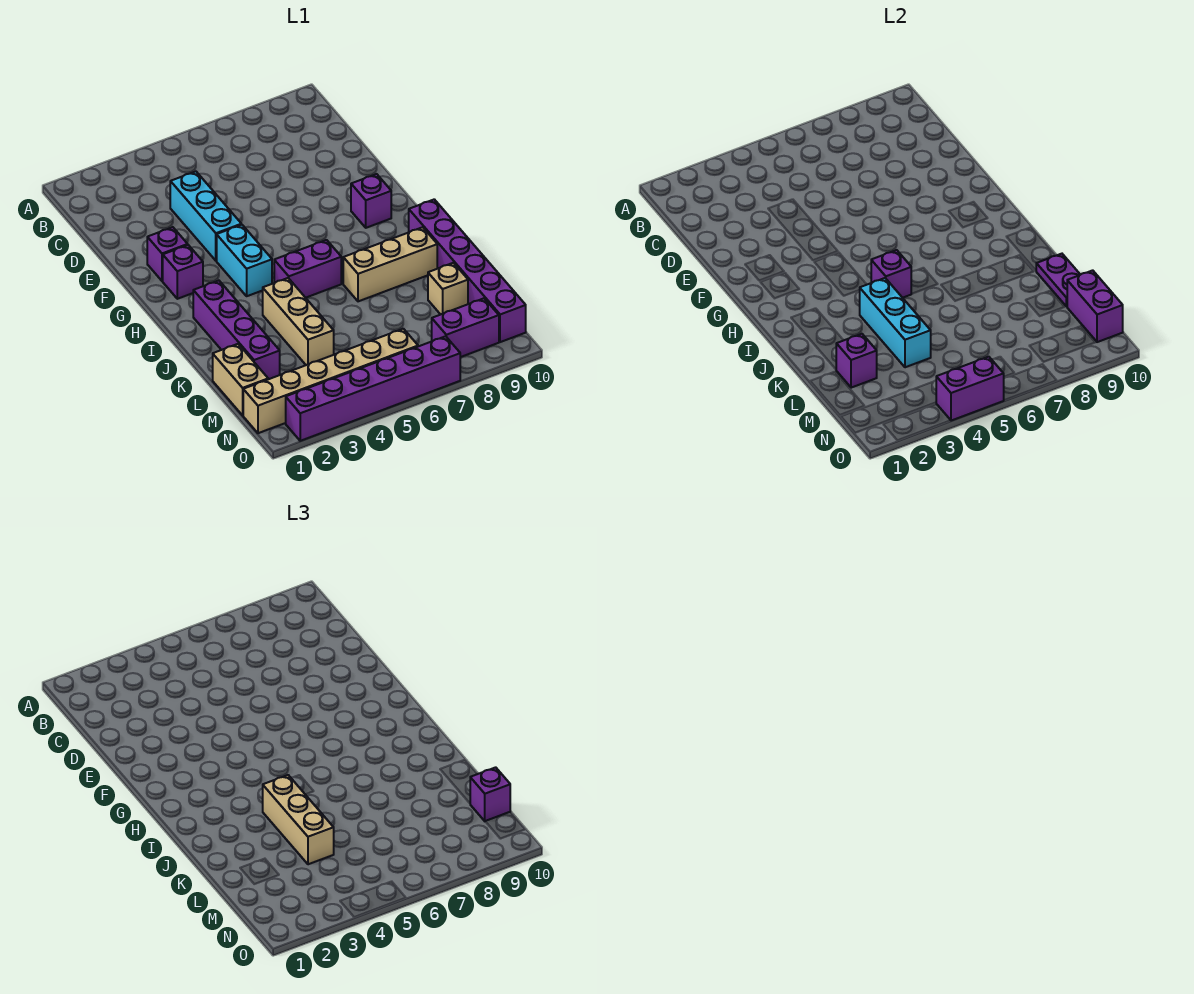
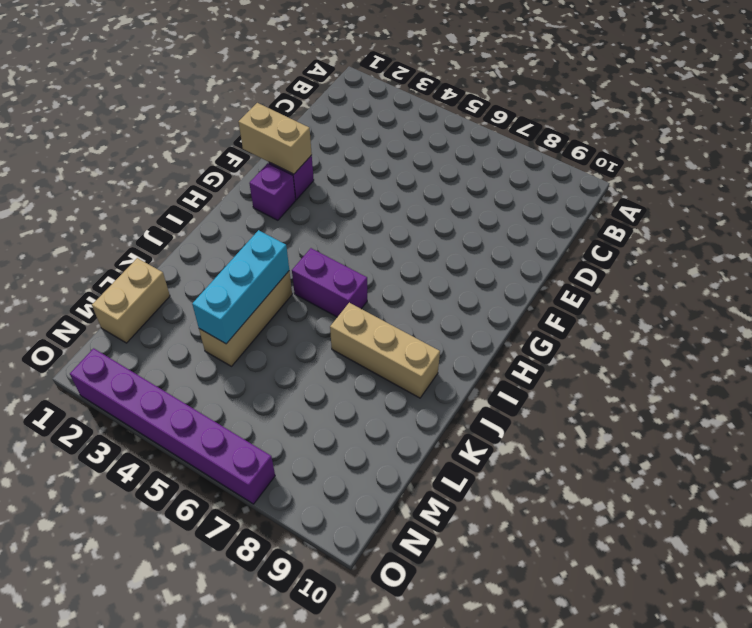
tan brick F1:F2 level 2 -> none
none -> cyan brick D4:F4 level 1
none -> cyan brick G4:H4 level 1
none -> purple brick G9 level 1

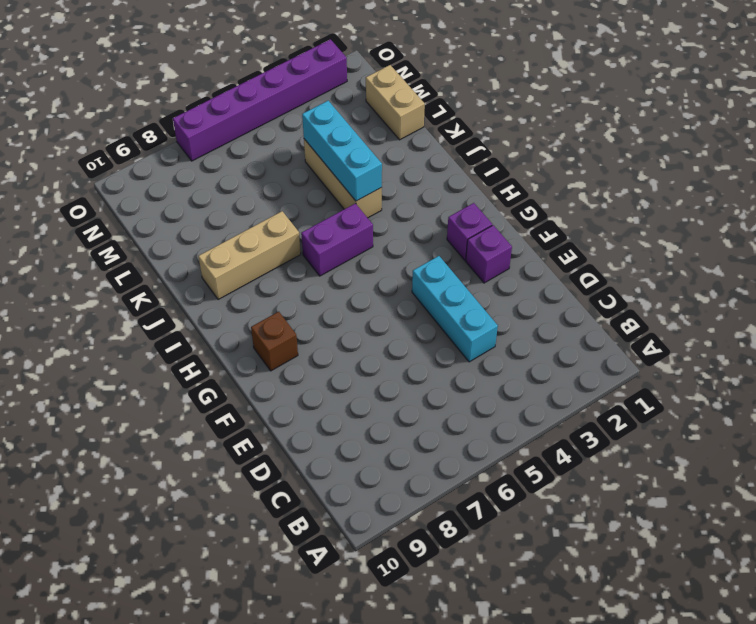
brown brick G9 level 1 -> purple brick G9 level 1
none -> cyan brick G4:H4 level 1
none -> purple brick I2:L2 level 1
none -> purple brick I10:N10 level 1

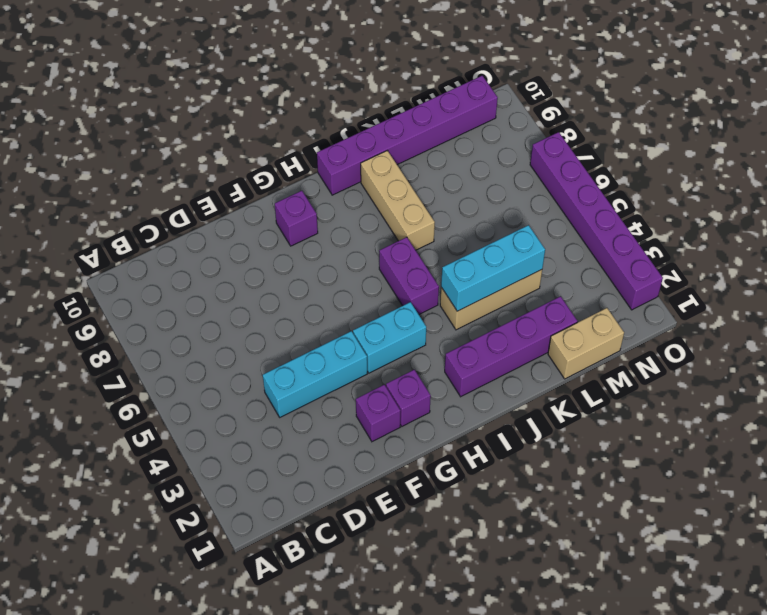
none -> tan brick L9 level 1
none -> tan brick N1:N6 level 1
none -> purple brick N8:N9 level 1

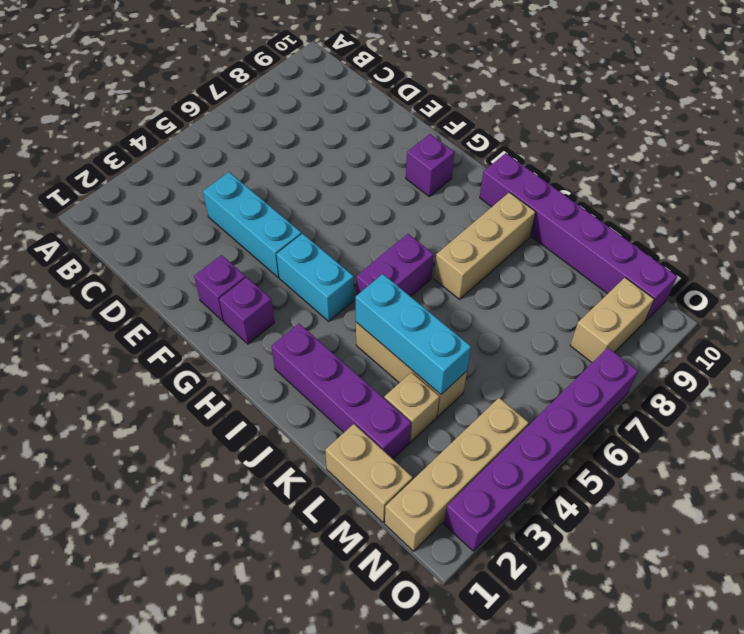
tan brick L3 level 1 -> tan brick L9 level 1
tan brick N1:N4 level 1 -> tan brick N1:N6 level 1
tan brick N8:N9 level 1 -> purple brick N8:N9 level 1
none -> purple brick I5 level 2
none -> purple plate K10:L10 level 2
none -> purple brick L2 level 2

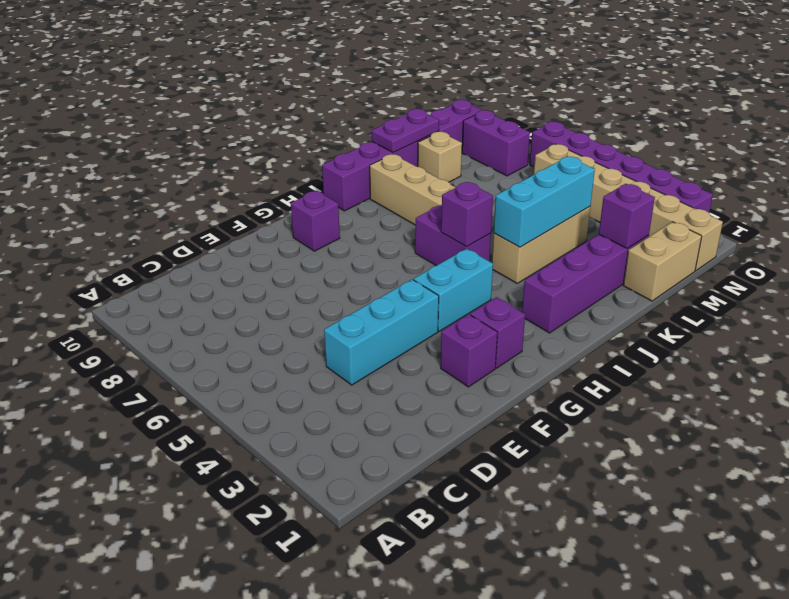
none -> purple brick M10:N10 level 2
none -> purple brick O4:O5 level 2
none -> tan brick J4:L4 level 3

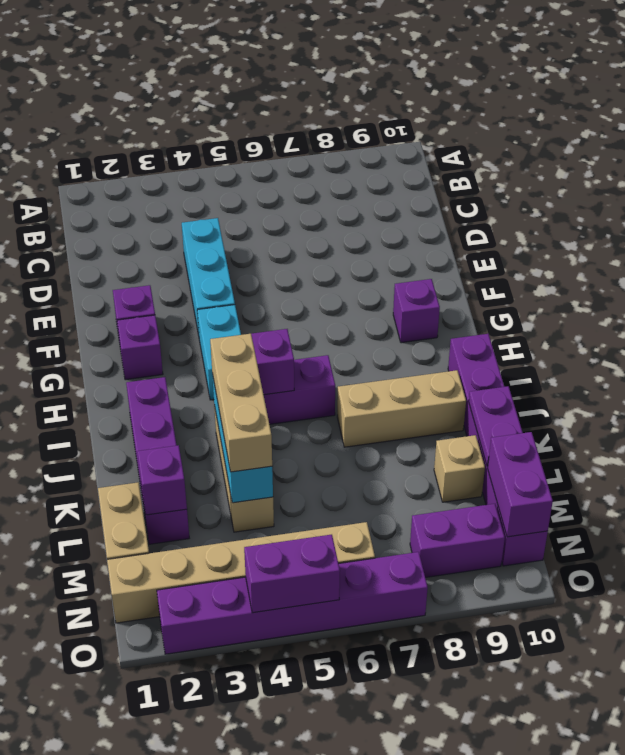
none -> purple brick M10 level 3

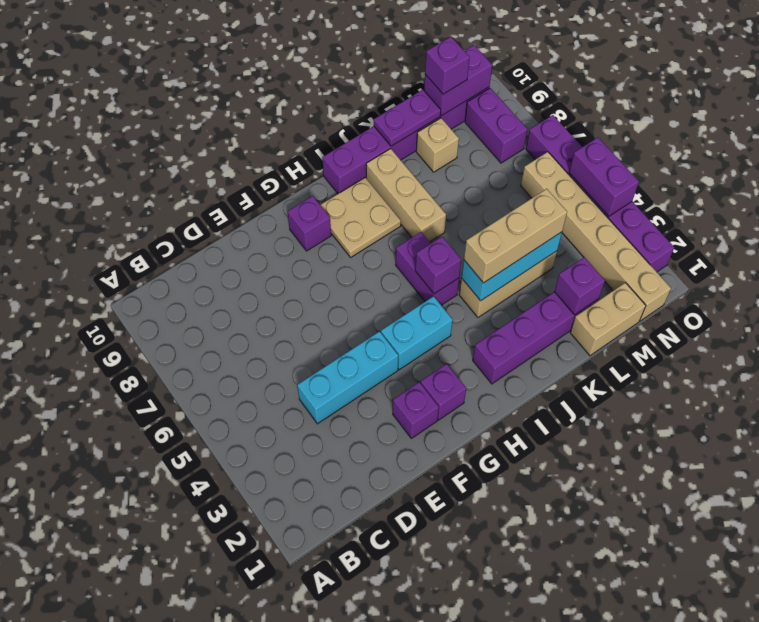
tan plate H8:I9 level 1 -> none

